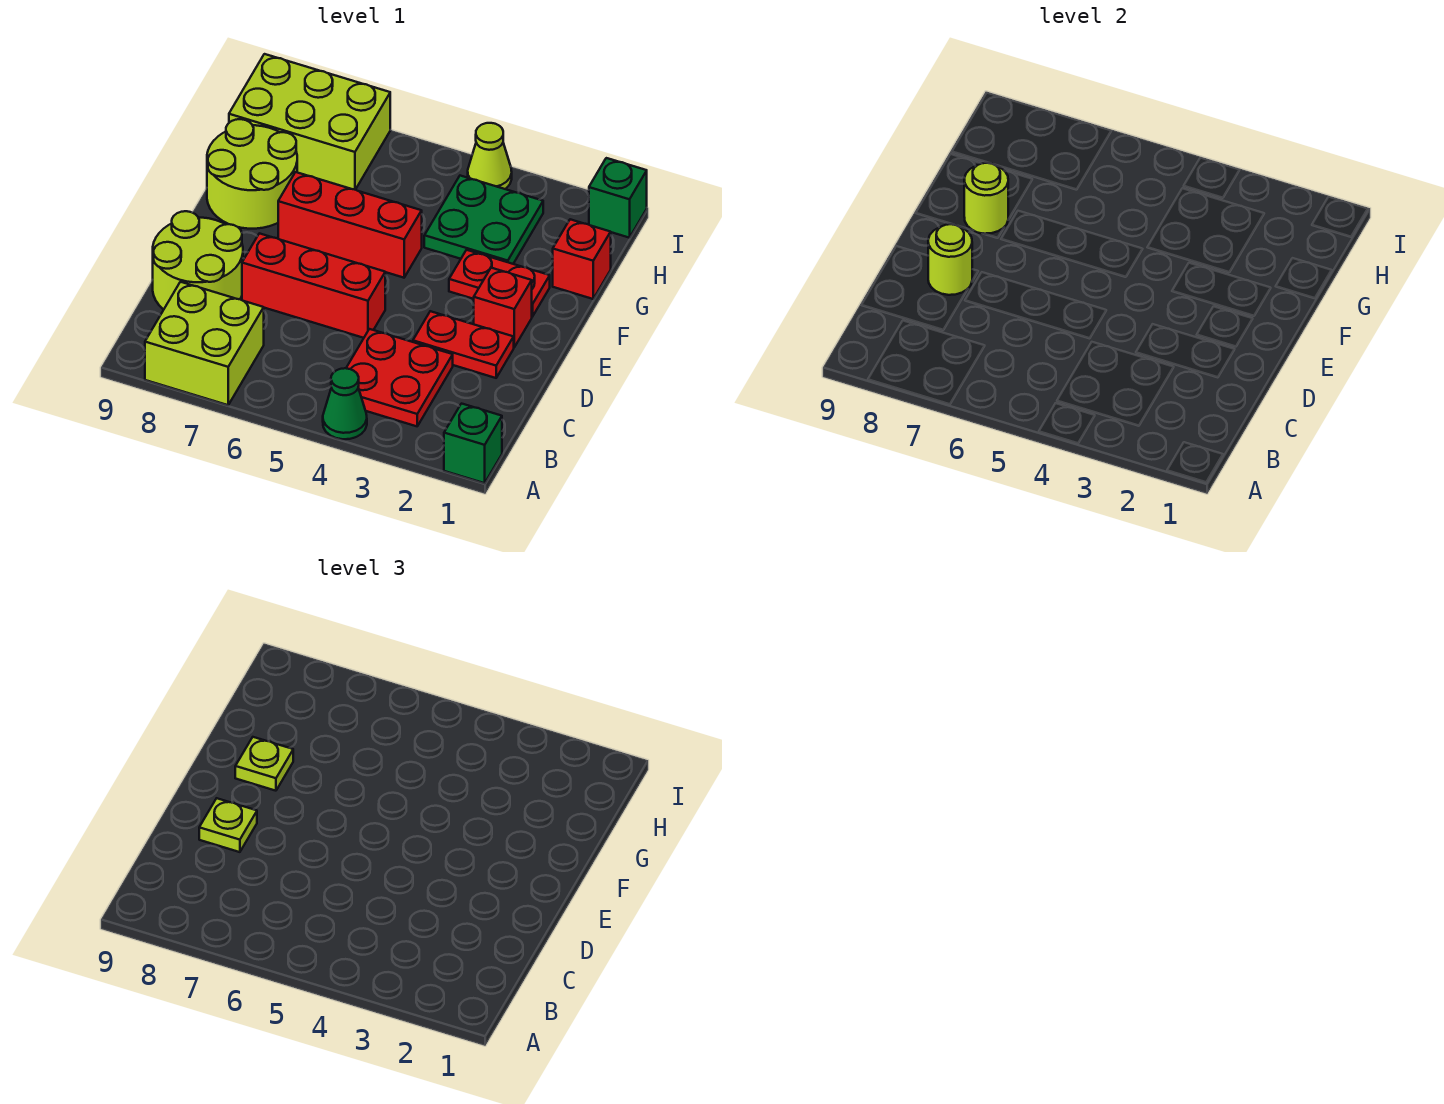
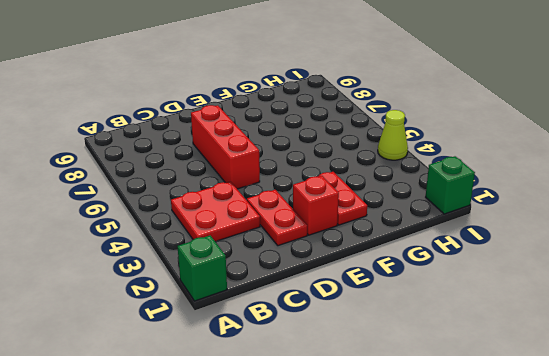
none -> green cone A4 level 1
none -> lime brick A7:B8 level 1
none -> lime round brick C8:D9 level 1

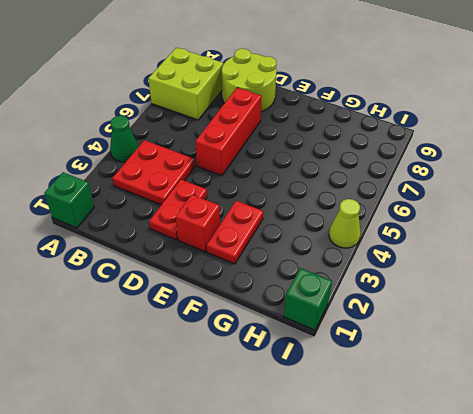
none -> red brick F5:F7 level 1
none -> lime round brick F8:G9 level 1
none -> red brick G1 level 1

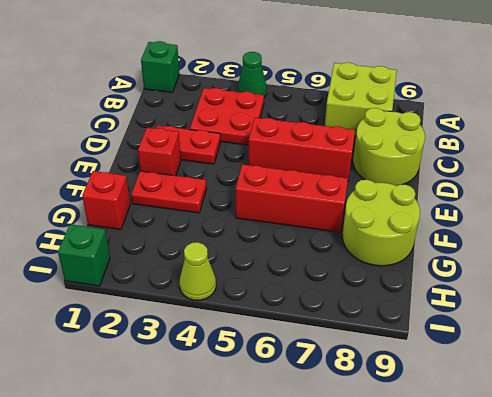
none -> green plate G3:H4 level 1
none -> lime brick H7:I9 level 1
none -> lime round brick D8 level 2

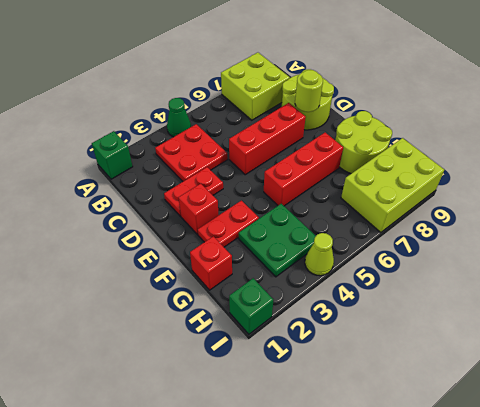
none -> lime round brick F8 level 2
none -> lime plate D8 level 3
none -> lime plate F8 level 3

